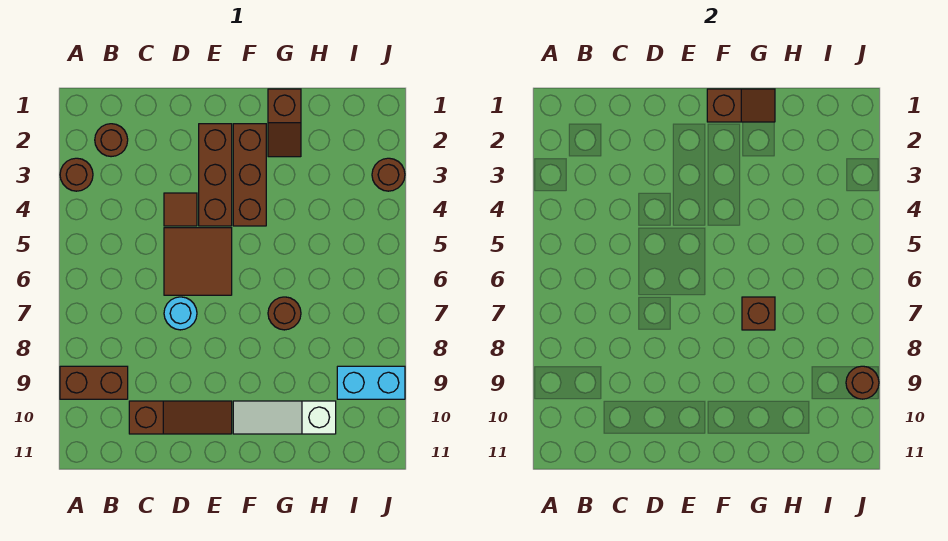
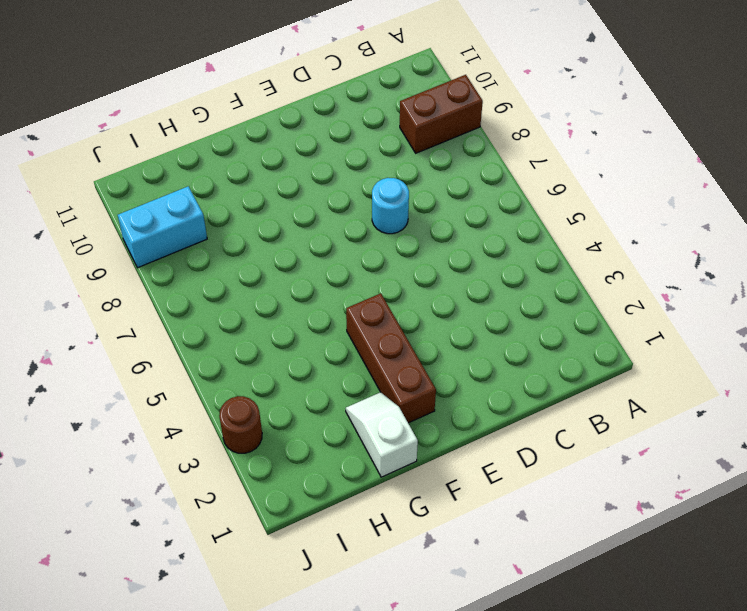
white slope G1:G2 level 1 top 1 -> brown slope G1:G2 level 1 top 1
none -> brown round brick A3 level 1
none -> brown round brick B2 level 1
none -> brown slope C10:E10 level 1 top C

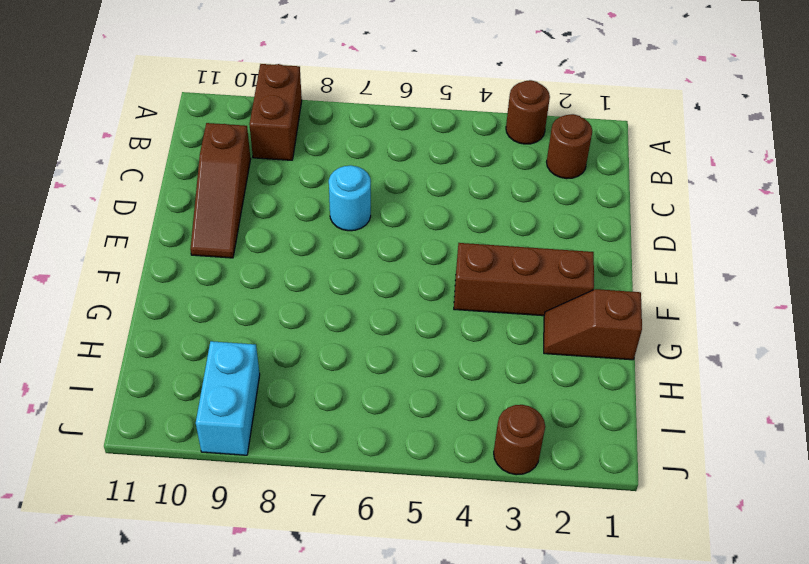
none -> brown tile D4 level 1
none -> brown tile D5:E6 level 1
none -> brown brick E2:E4 level 1

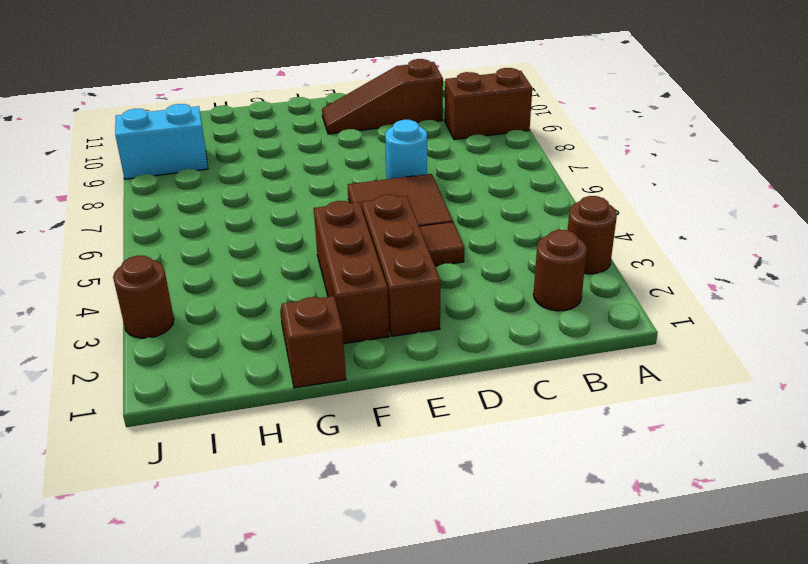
none -> white slope F10:H10 level 1 top H
none -> brown round brick G7 level 1
none -> brown slope F1:G1 level 2 top F

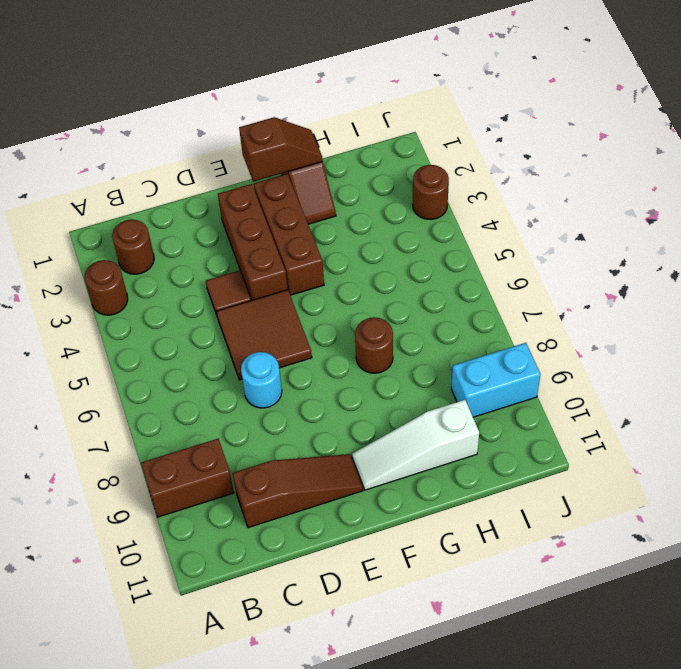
none -> brown brick G7 level 2
none -> brown round brick J9 level 2

